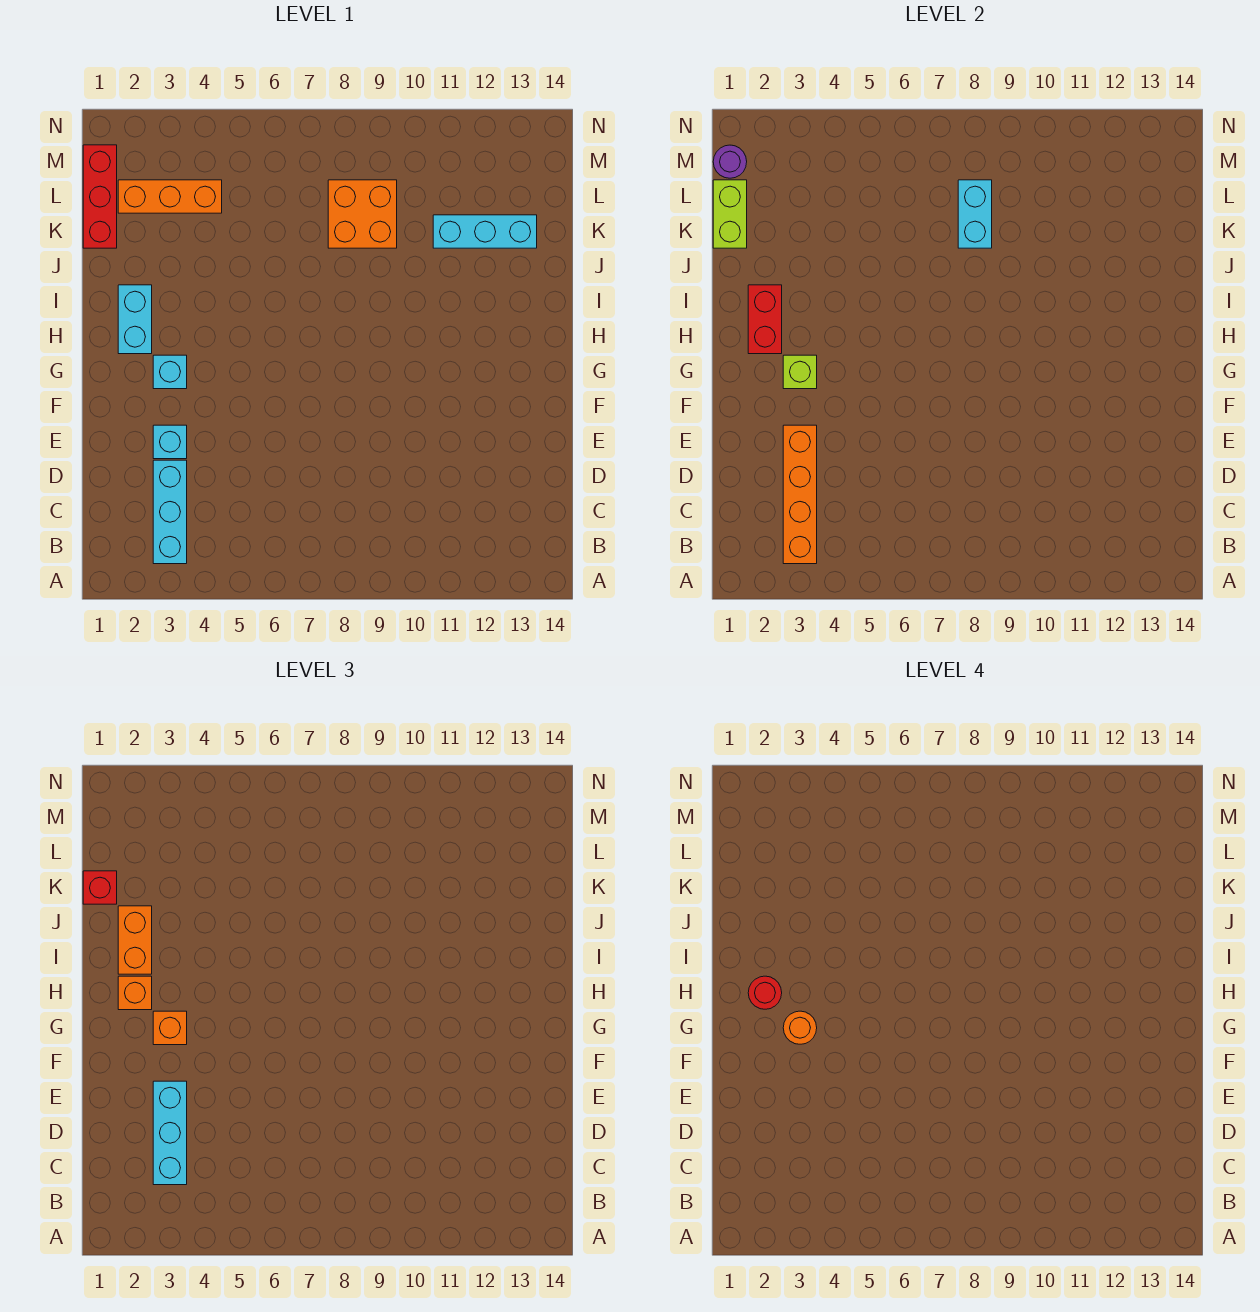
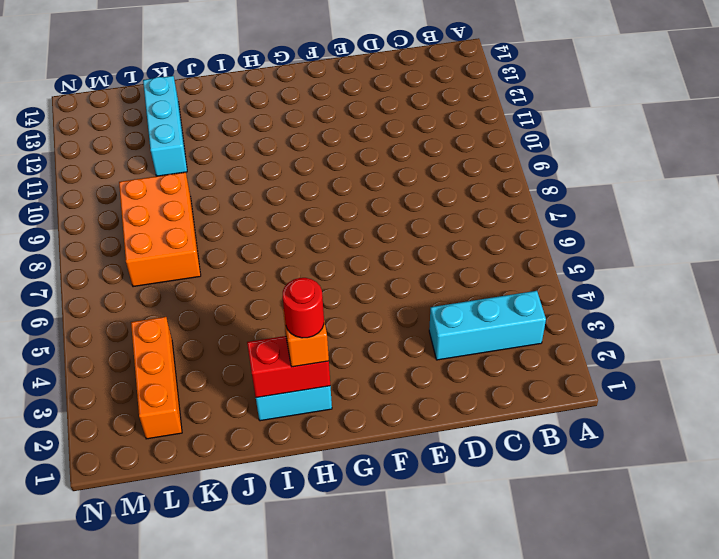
orange brick K7:L9 level 1 -> orange brick K8:L9 level 1
none -> cyan brick E3 level 1
none -> cyan brick G3 level 1
none -> red brick K1:M1 level 1

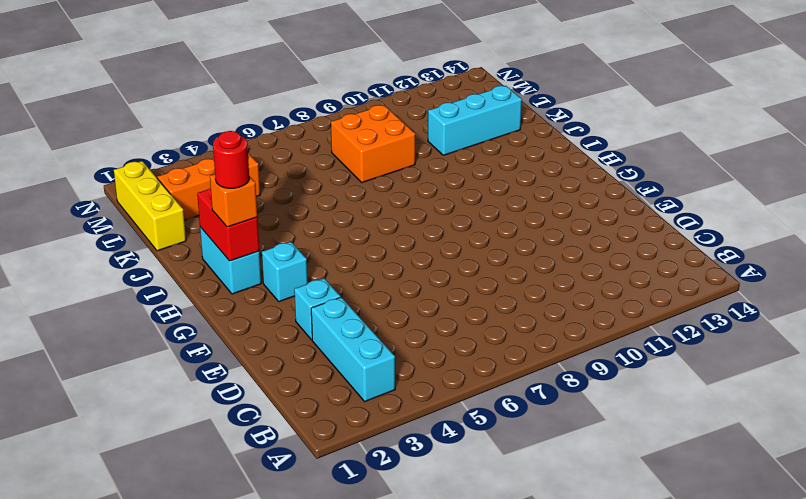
yellow brick K1:M1 level 1 -> red brick K1:M1 level 1
none -> orange brick B3:E3 level 2
none -> lime brick G3 level 2
none -> lime brick K1:L1 level 2

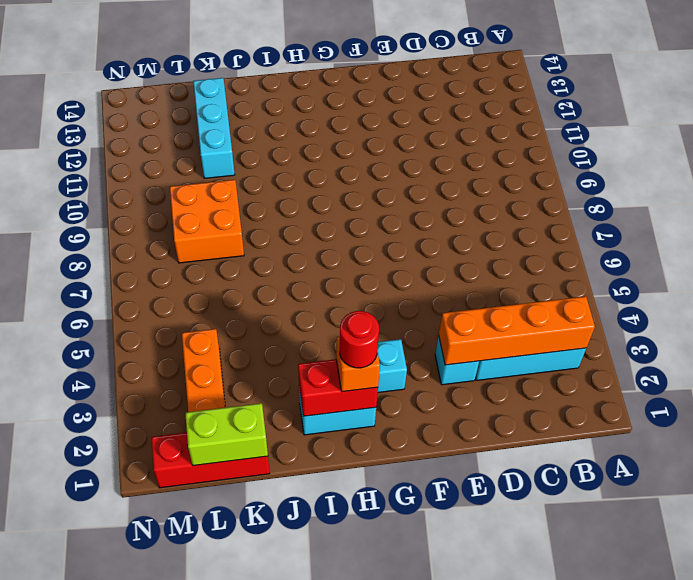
none -> lime brick G3 level 2
none -> cyan brick K8:L8 level 2
none -> purple round brick M1 level 2

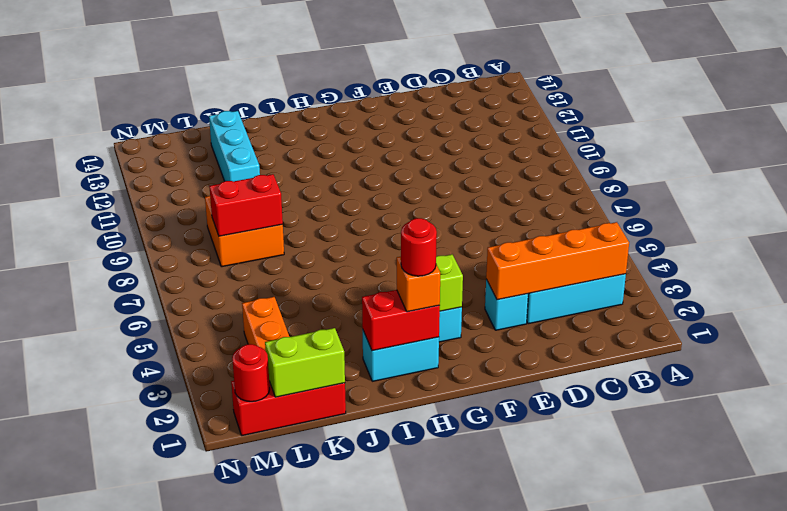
red brick K8:L8 level 2 -> cyan brick K8:L8 level 2
red round brick M1 level 2 -> purple round brick M1 level 2
none -> cyan brick C3:E3 level 3
none -> orange brick G3 level 3
none -> orange brick I2:J2 level 3

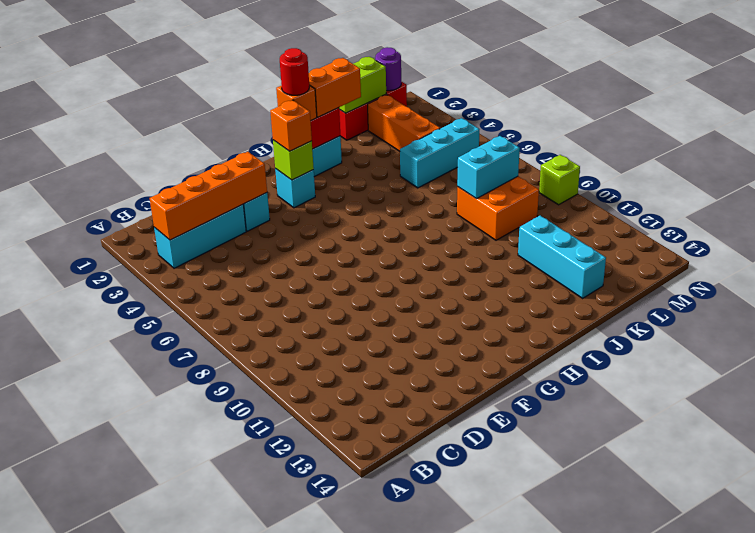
cyan brick K5:M5 level 1 -> cyan brick C3:E3 level 3
lime brick N9 level 1 -> none
none -> red brick K1 level 3
none -> orange round brick G3 level 4

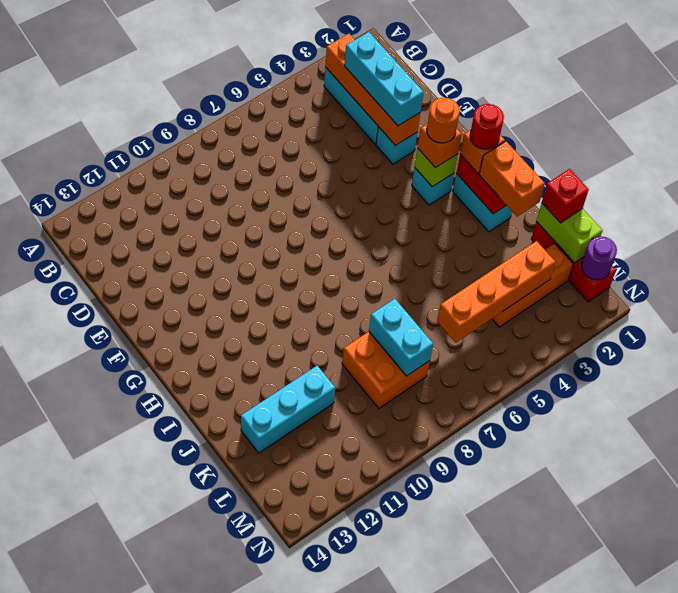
orange brick L3:L6 level 2 -> none

